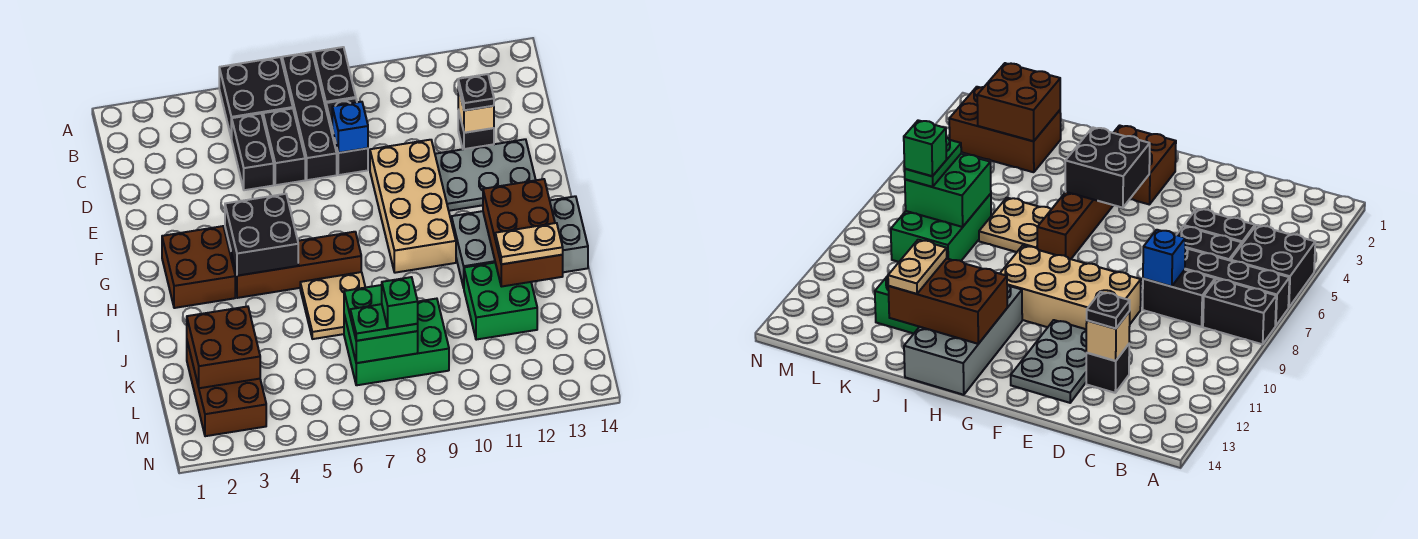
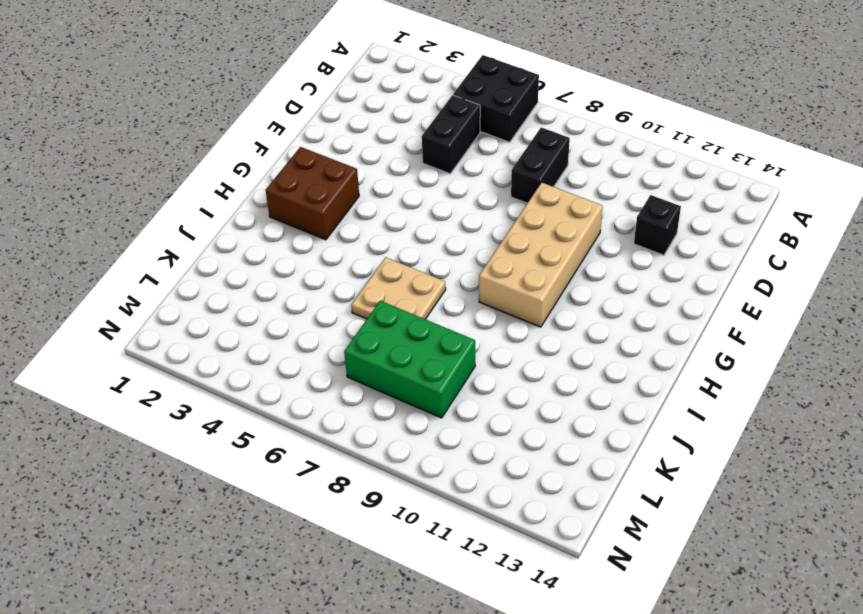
none -> black brick A7:D7 level 1
none -> black brick A8:B8 level 1
none -> black brick C6:D6 level 1

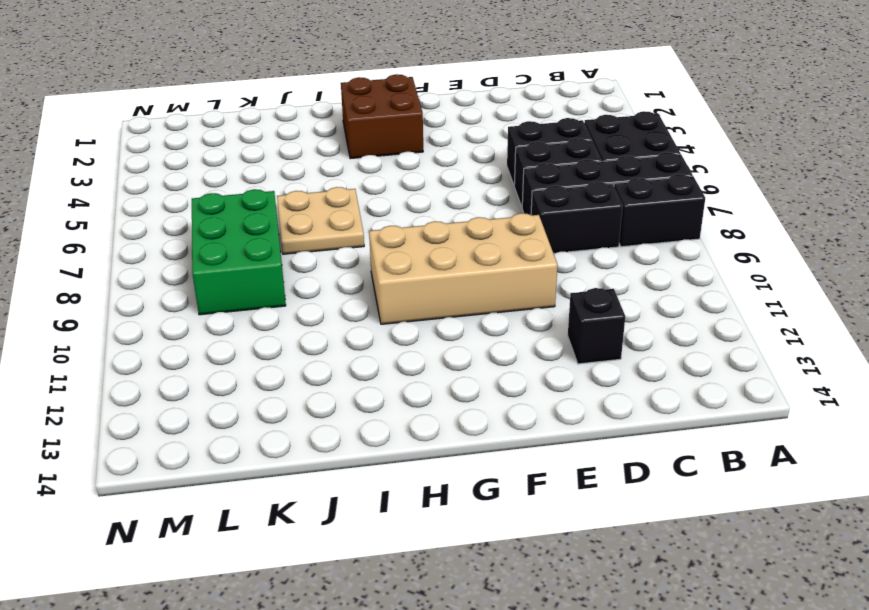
none -> grey plate E11:F13 level 1
none -> brown brick H4:H7 level 1
none -> grey brick H11:I14 level 1

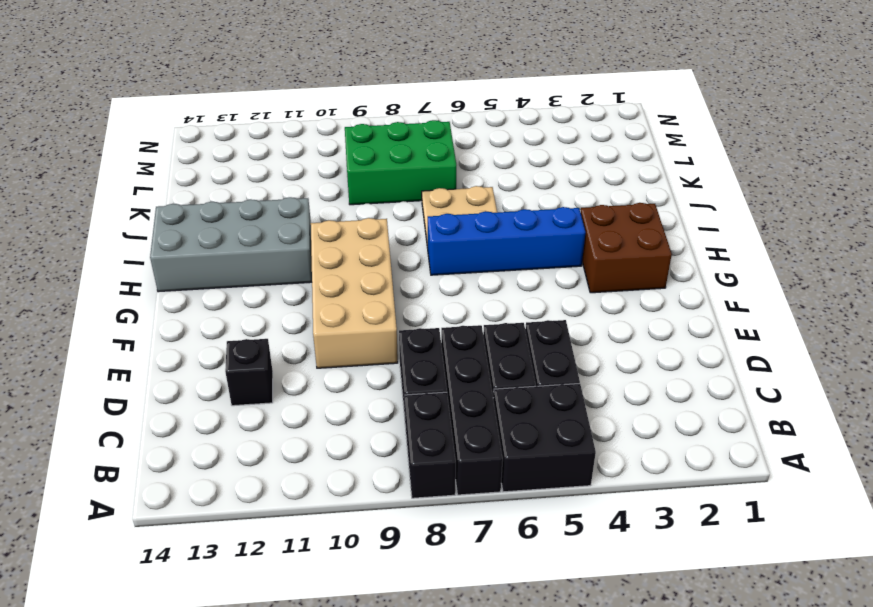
blue brick H4:H7 level 1 -> brown brick H4:H7 level 1
none -> grey plate E11:F13 level 1
none -> green brick J11:K12 level 1
none -> brown brick K2:M3 level 1

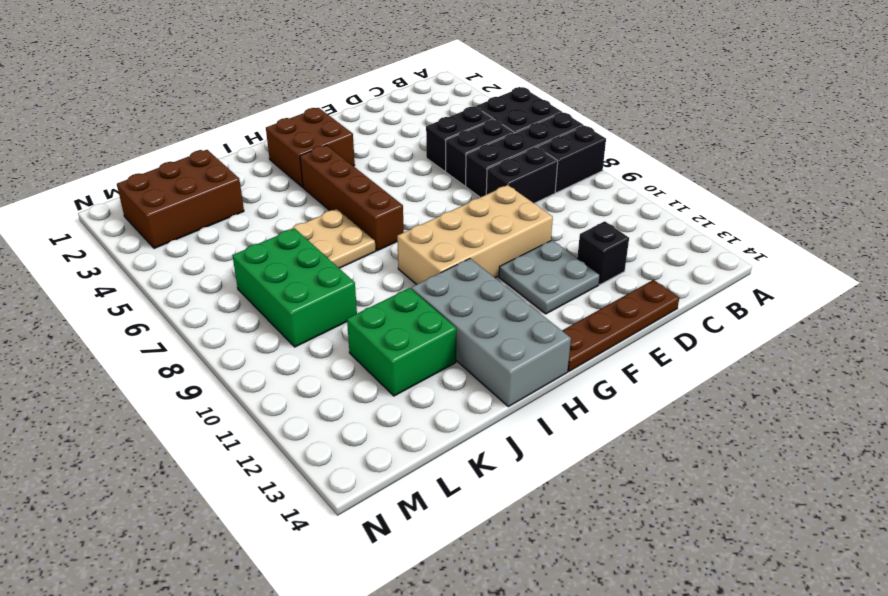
brown plate D14:G14 level 1 -> none
grey plate E11:F12 level 1 -> grey plate E11:F13 level 1
none -> blue brick D8 level 2
none -> tan brick D12 level 2
none -> black brick G4:H5 level 2

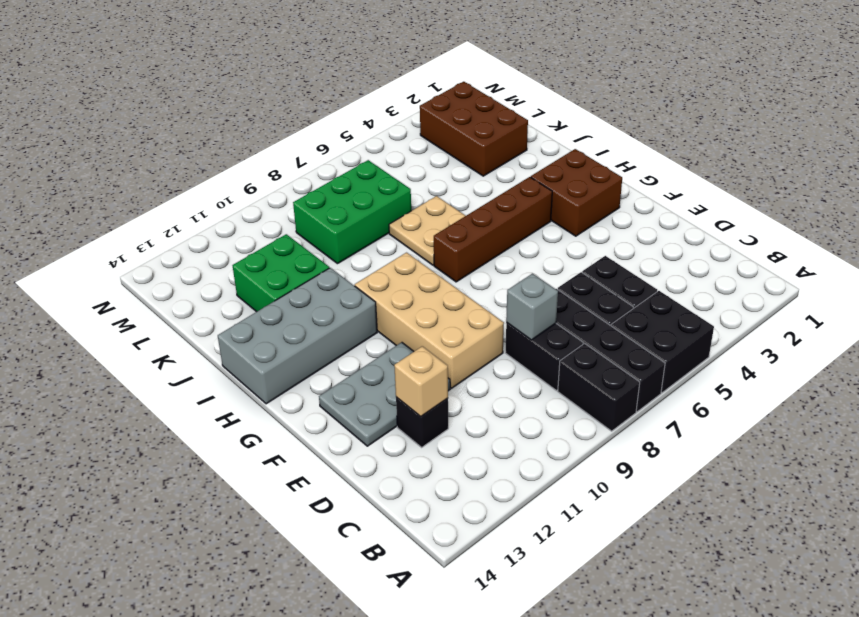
grey brick D8 level 2 -> blue brick D8 level 2
none -> black brick G4:H5 level 2
none -> brown brick H12:J13 level 2
none -> brown brick K2:L3 level 2

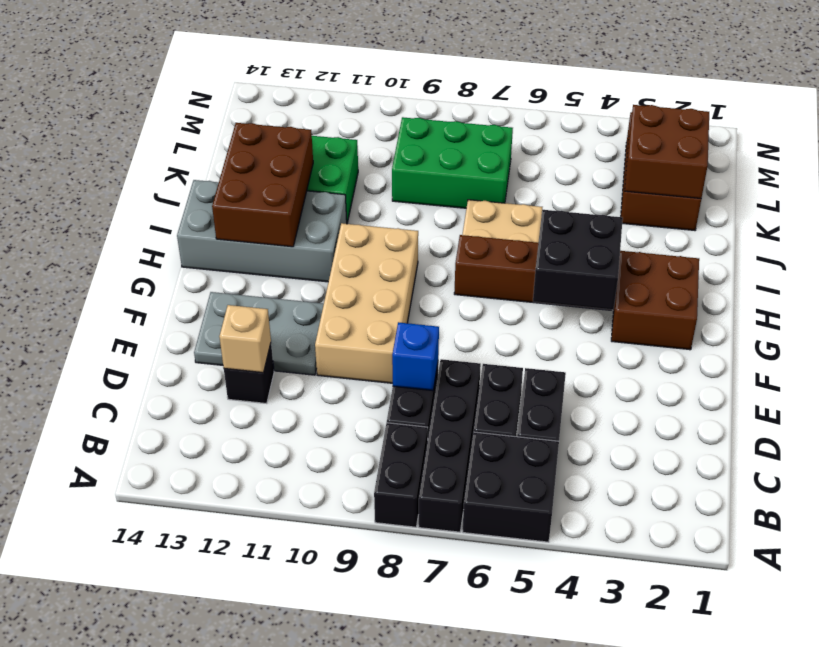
none -> green brick K7:L8 level 2
none -> black plate D12 level 3
none -> tan plate J12:J13 level 3

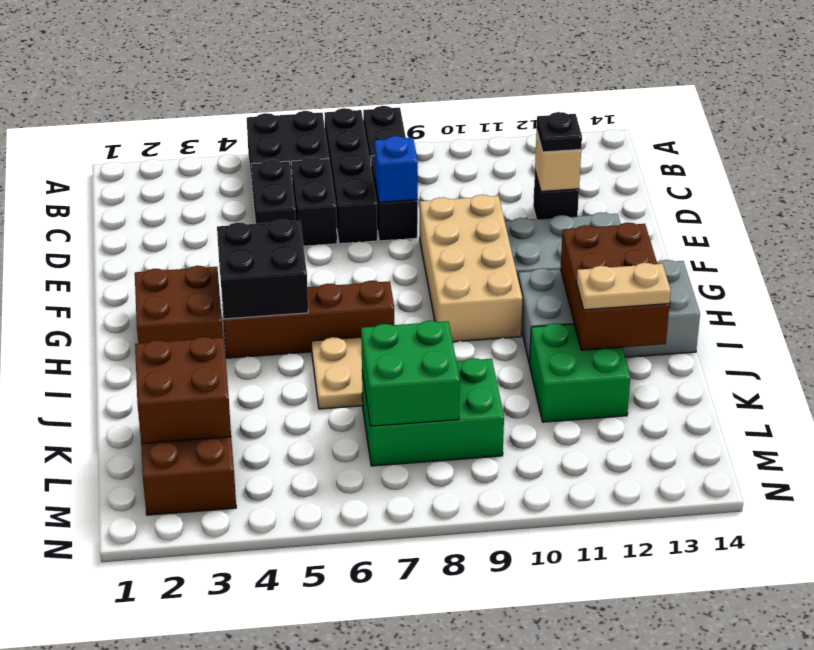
none -> green plate L7:L8 level 3
none -> green brick L8 level 4

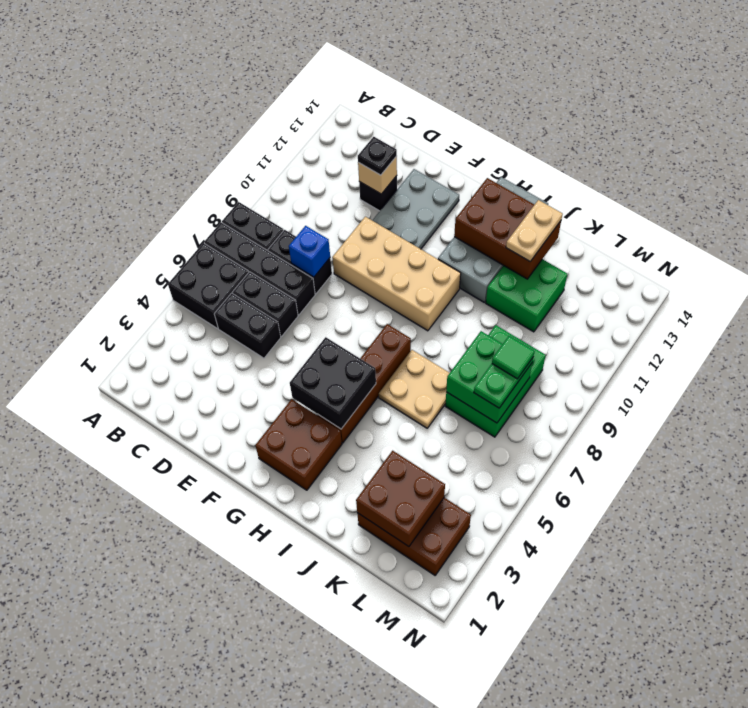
green tile L8 level 4 -> green brick L8 level 4

